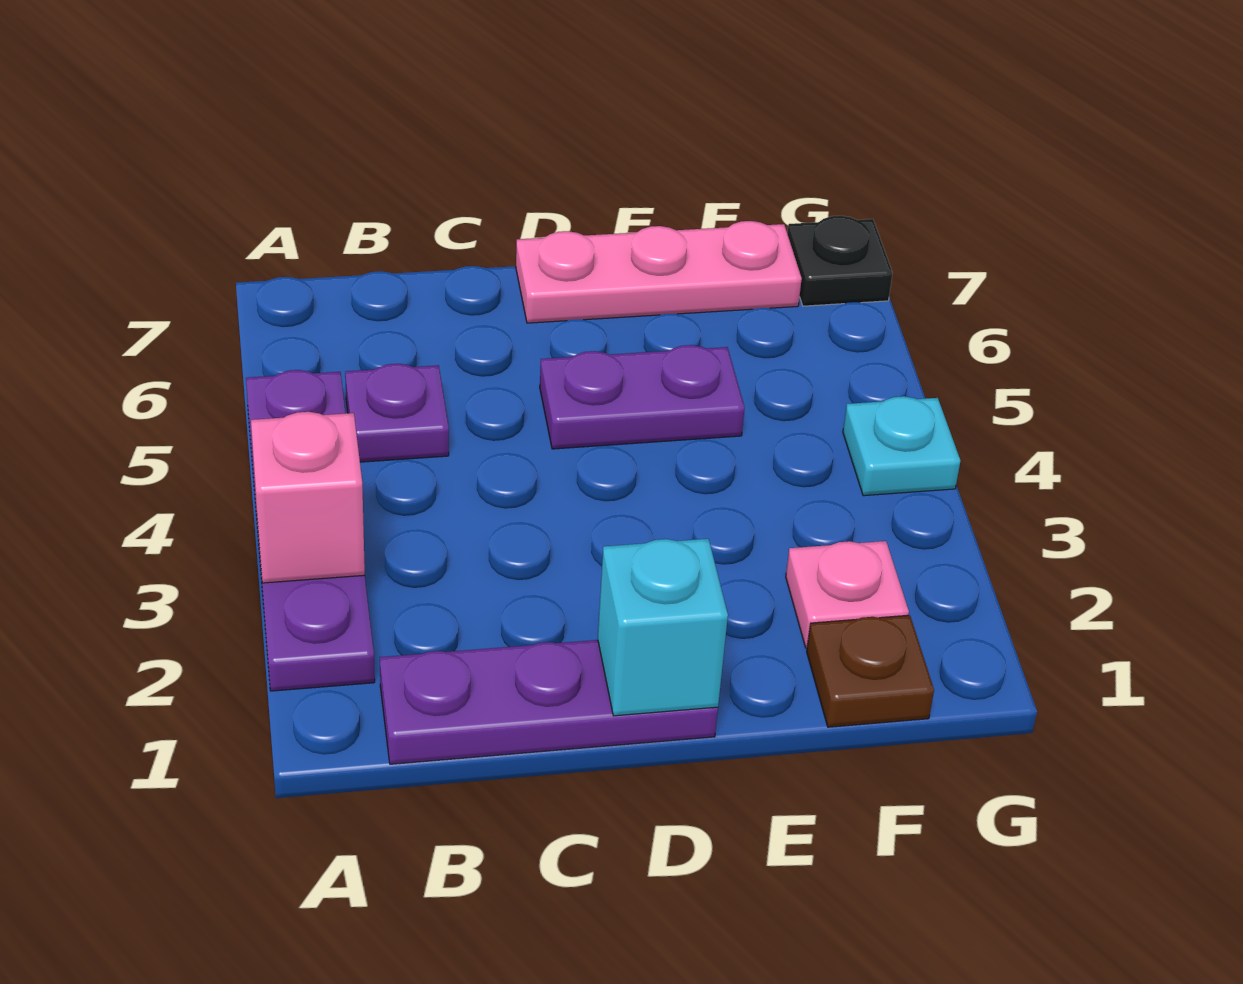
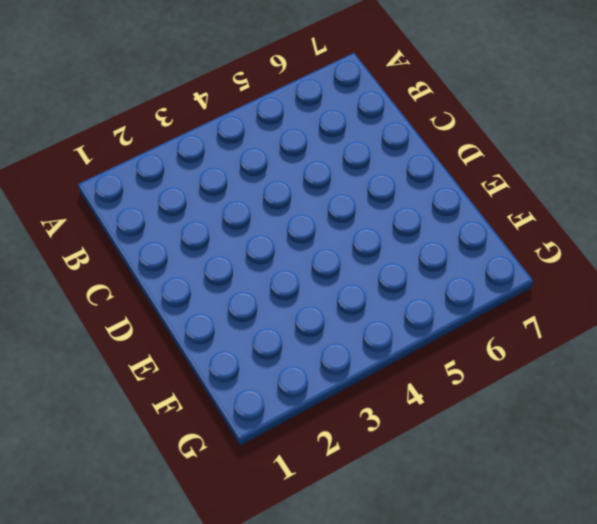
none -> purple plate A2:A5 level 1
none -> purple plate B1:D1 level 1

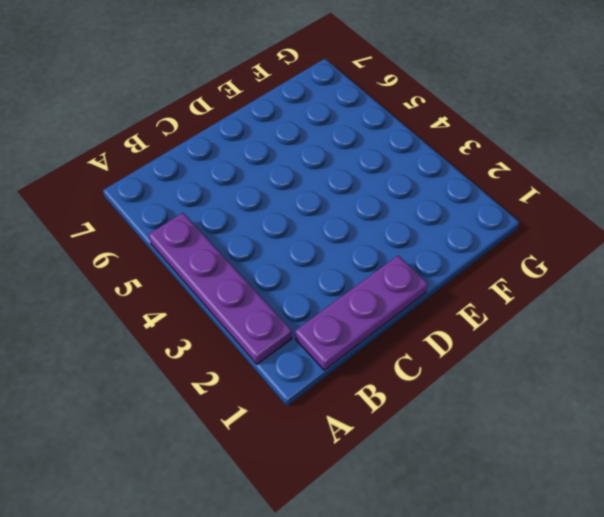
none -> purple plate B5 level 1
none -> purple plate D5:E5 level 1

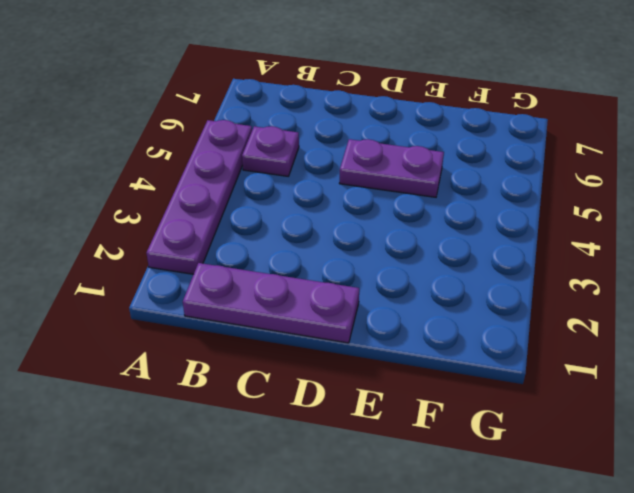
none -> pink plate D7:F7 level 1
none -> brown plate F1 level 1

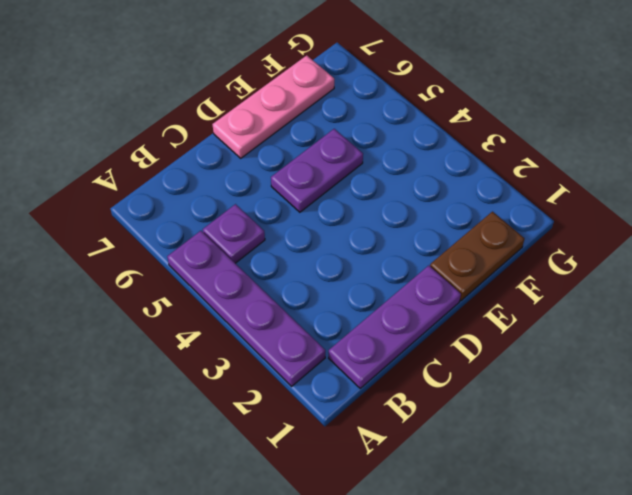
brown plate E1:F1 level 1 -> brown plate F1 level 1
none -> pink plate F2 level 1
none -> cyan plate G4 level 1

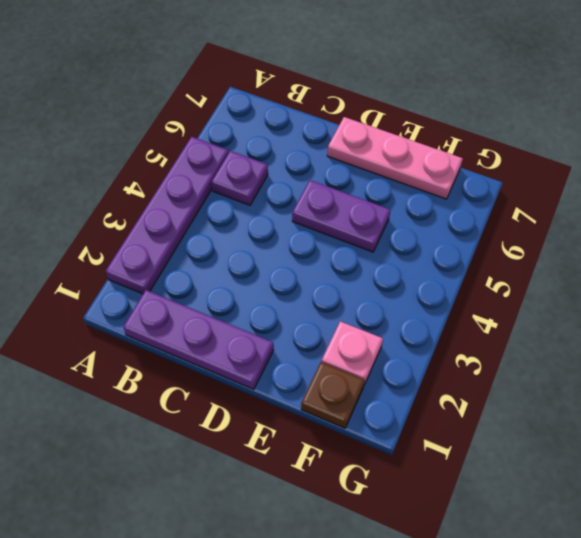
none -> cyan plate G4 level 1
none -> black plate G7 level 1

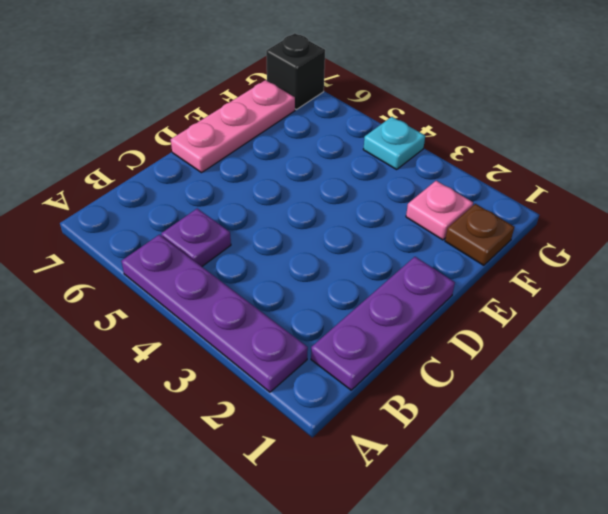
black brick G7 level 1 -> black plate G7 level 1
none -> purple plate D5:E5 level 1
none -> pink brick A3 level 2

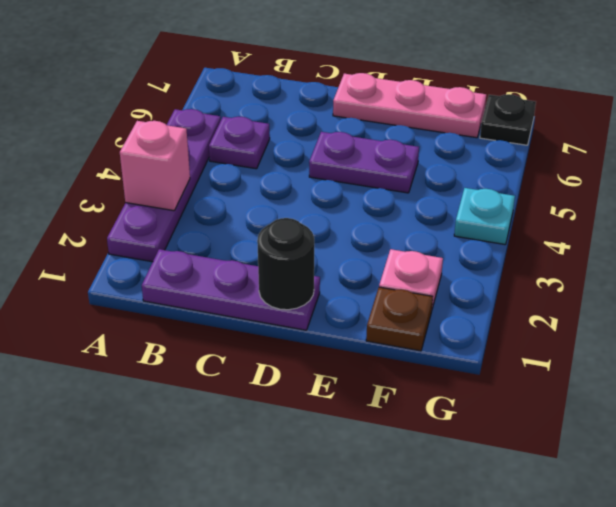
black round brick D1 level 2 -> cyan brick D1 level 2

